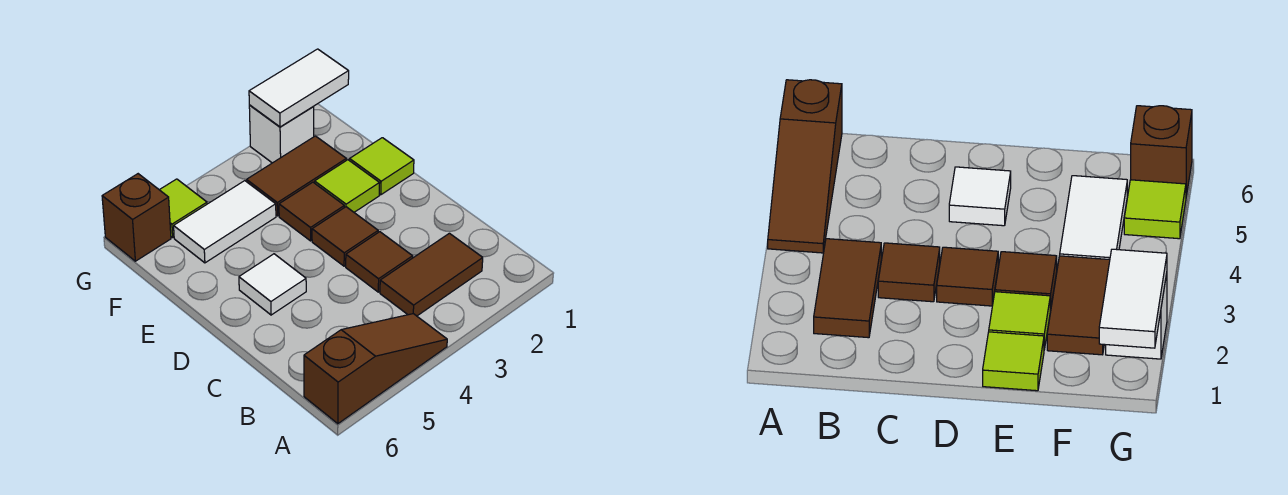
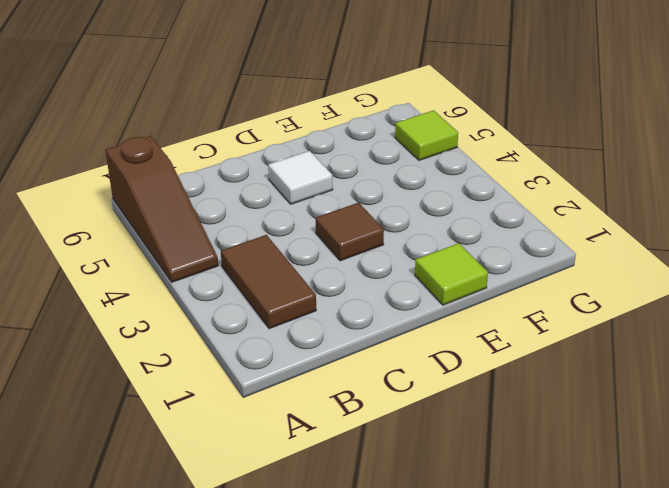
none -> brown tile C3 level 1
none -> lime tile E2 level 1
none -> brown tile E3 level 1

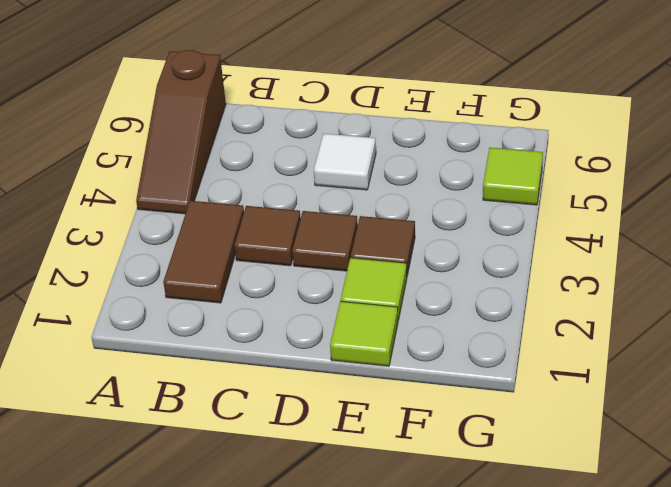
none -> brown tile F2:F3 level 1
none -> white tile F4:F5 level 1
none -> white brick G2 level 1

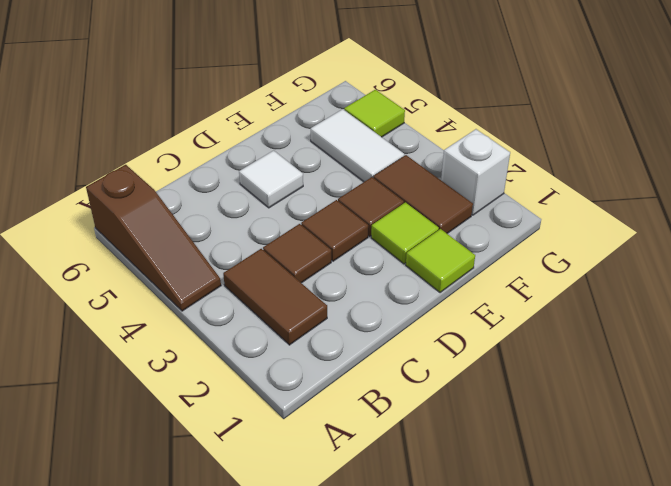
none -> brown brick G6 level 1
none -> white tile G1:G2 level 2

